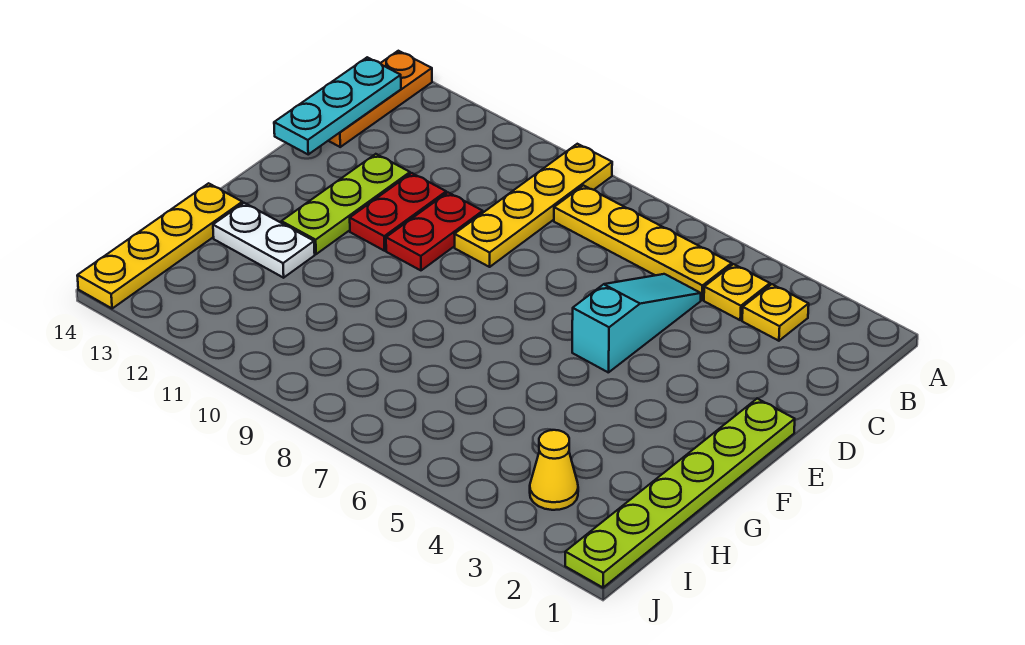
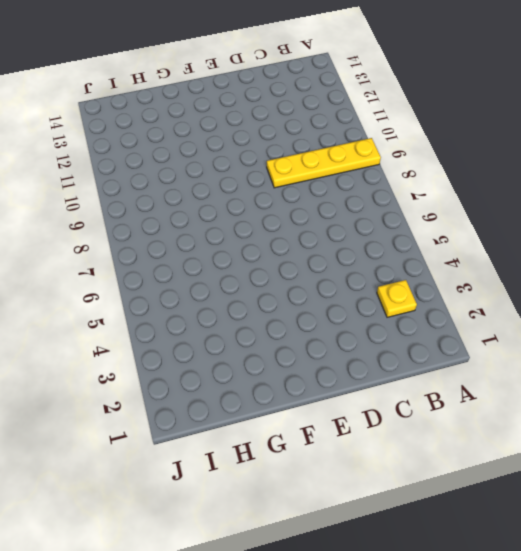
none -> orange plate A14:C14 level 1
none -> yellow plate B4 level 1
none -> yellow plate B5:B8 level 1

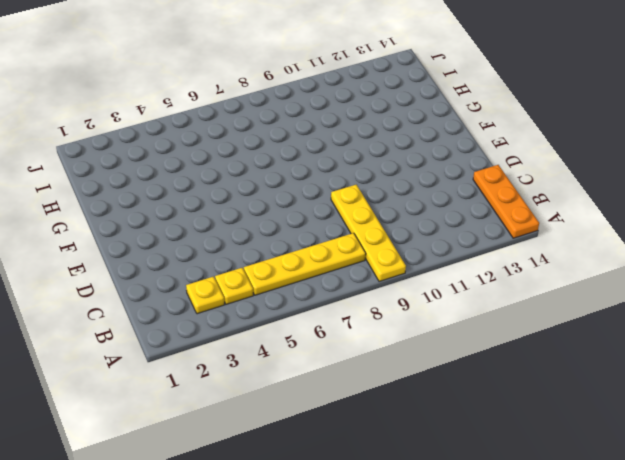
none -> cyan slope C5:E5 level 1 top E
none -> red plate D10:E10 level 1
none -> red plate D11:E11 level 1

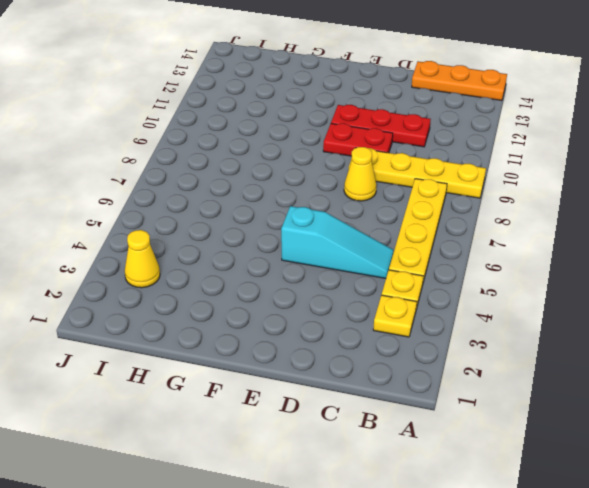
red plate C11:E11 level 1 -> red plate D11:E11 level 1
yellow cone D8 level 1 -> none
none -> lime plate D12:F12 level 1
none -> lime plate E1:J1 level 1
none -> white plate G12:G13 level 1

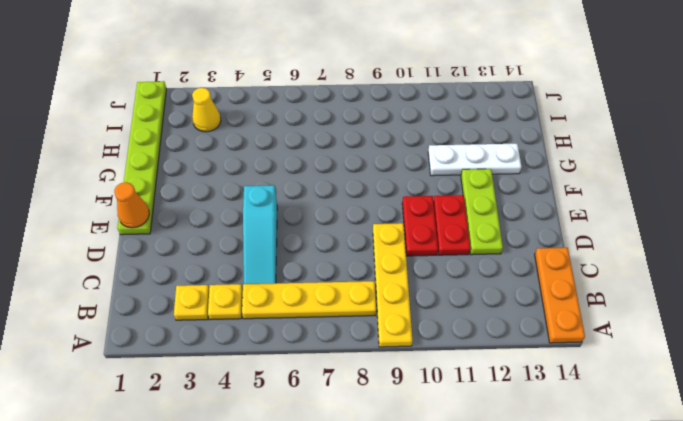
orange cone E1 level 2 -> none
white plate G11:G13 level 1 -> white plate G12:G13 level 1
none -> yellow plate G14:J14 level 1
none -> cyan plate B14:D14 level 2

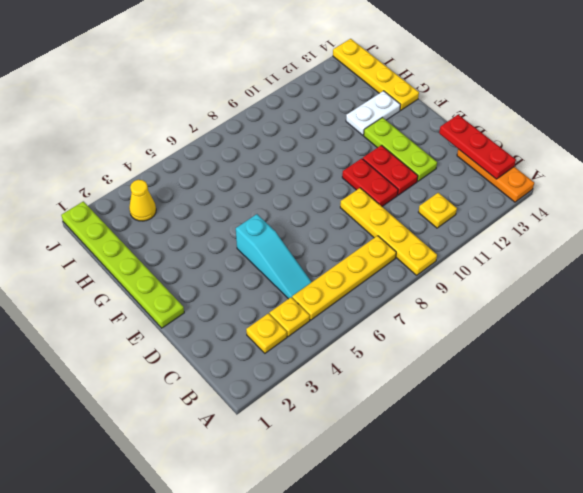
yellow plate B11 level 1 -> none
red plate B14:D14 level 2 -> cyan plate B14:D14 level 2

